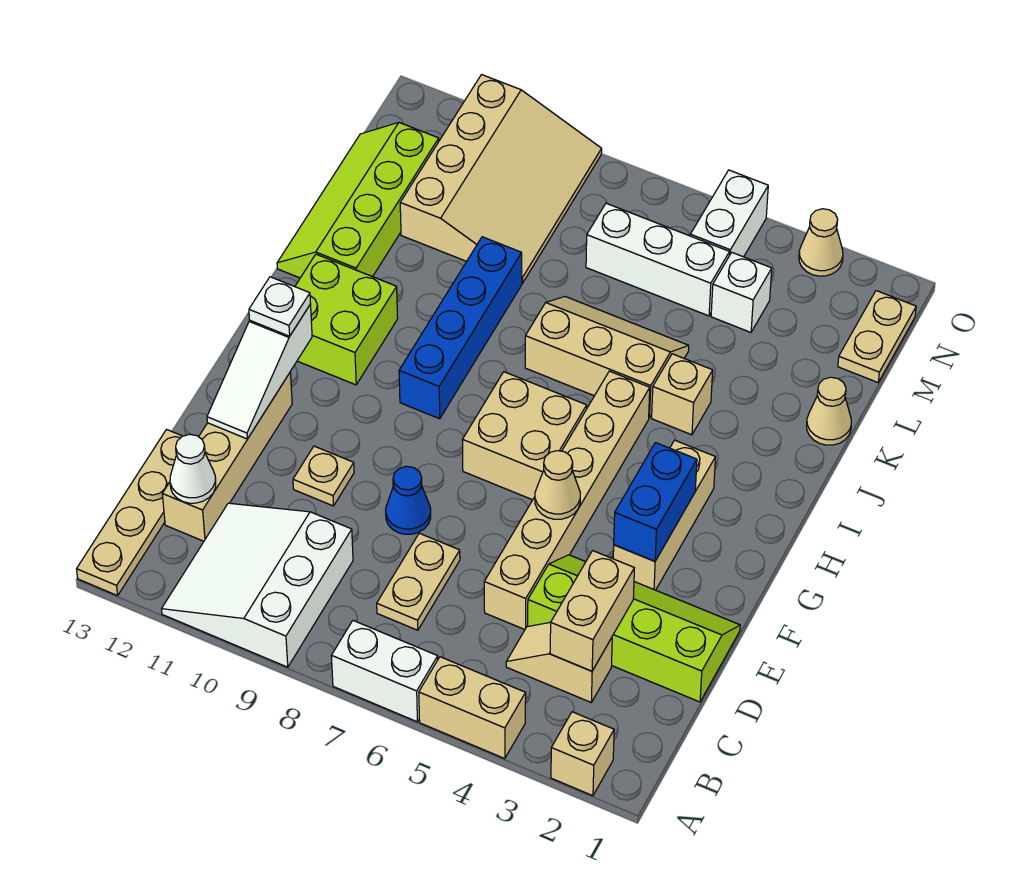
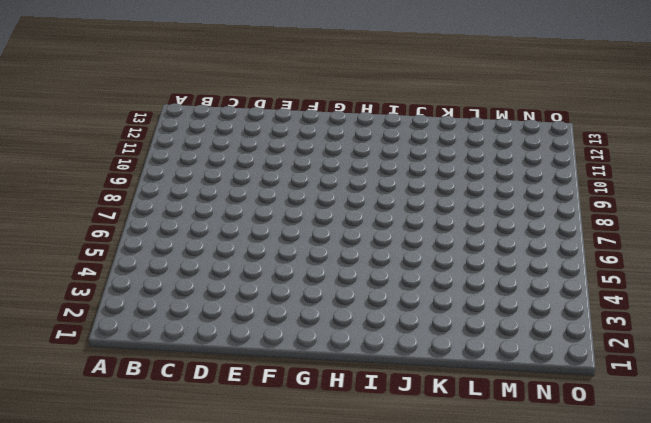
none -> tan brick A2 level 1
none -> tan brick A4:A5 level 1
none -> white brick A6:A7 level 1
none -> white slope A9:C11 level 1 top 9

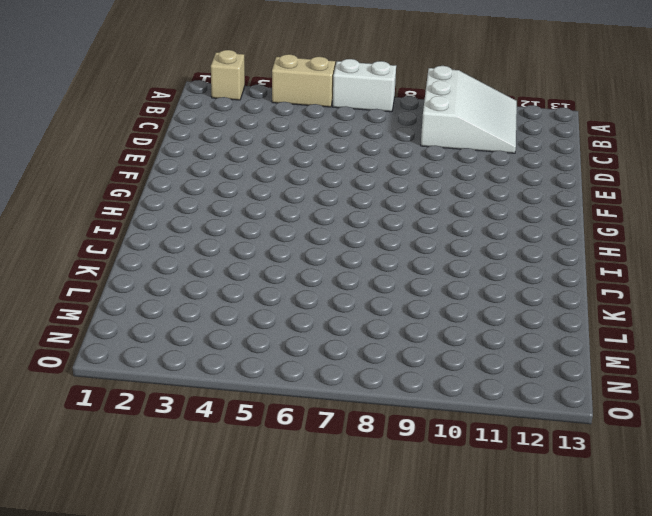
none -> tan plate A13:D13 level 1
none -> tan slope C3:C4 level 1 top 3
none -> tan plate C7:D7 level 1
none -> tan brick C12:F12 level 1

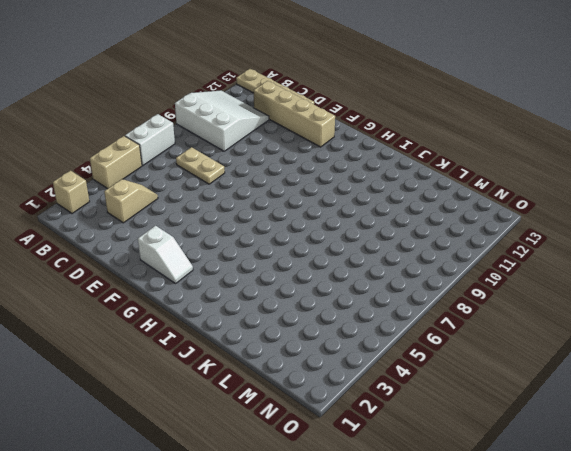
white slope F2:G2 level 1 top F -> none
none -> lime slope D1:E4 level 1 top D
none -> tan brick D5:I5 level 1
none -> blue cone E8 level 1
none -> tan plate E10 level 1

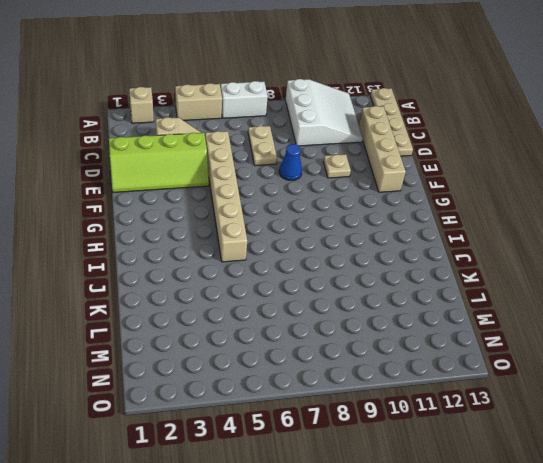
none -> tan brick F3:H3 level 1
none -> tan brick G6:H7 level 1
none -> blue brick H9:K9 level 1
none -> lime brick H11:I12 level 1

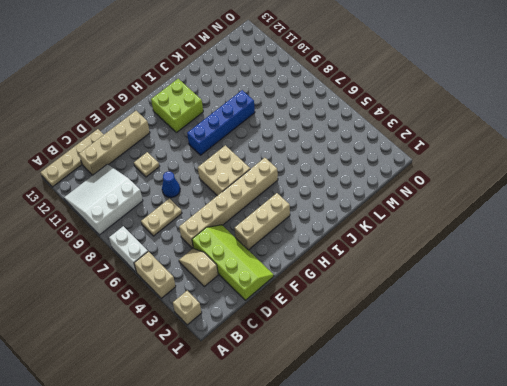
none -> tan brick J4 level 1
none -> tan slope J5:K7 level 1 top J
none -> lime slope J12:M13 level 1 top 12
none -> tan cone K1 level 1

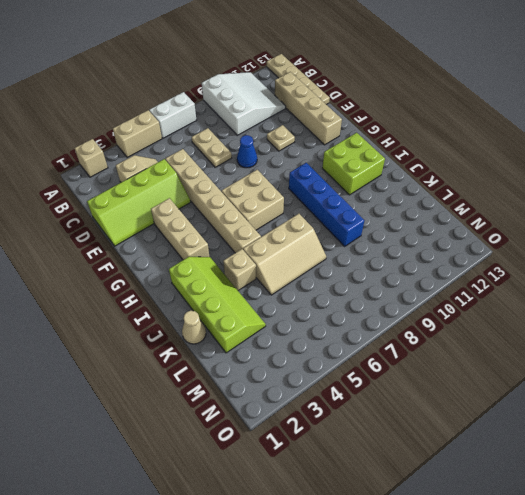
lime slope I2:L3 level 1 top 2 -> lime slope J12:M13 level 1 top 12
none -> tan slope L9:O11 level 1 top 11
none -> tan plate M1:N1 level 1
none -> white brick M4 level 1
none -> white brick M5:M7 level 1

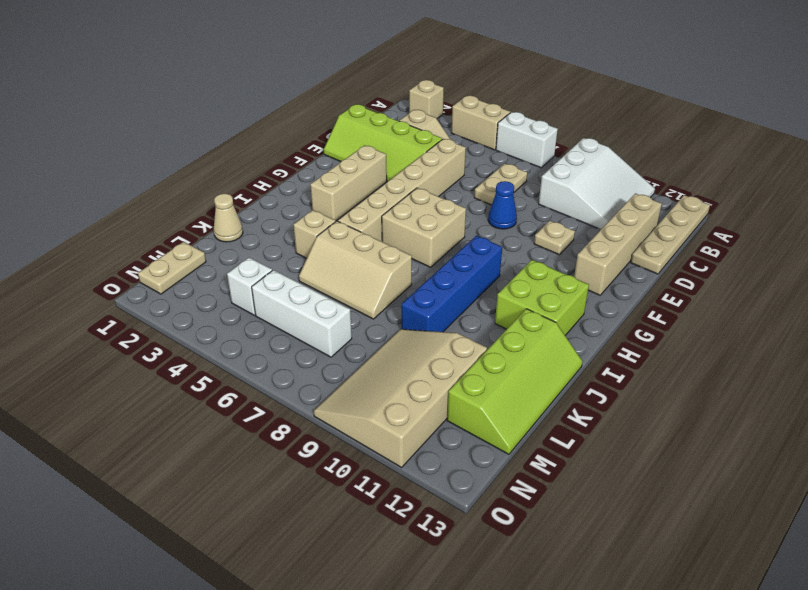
none -> white brick N5:O5 level 1
none -> tan cone O3 level 1
none -> tan brick C3:D3 level 2
none -> white cone C12 level 2

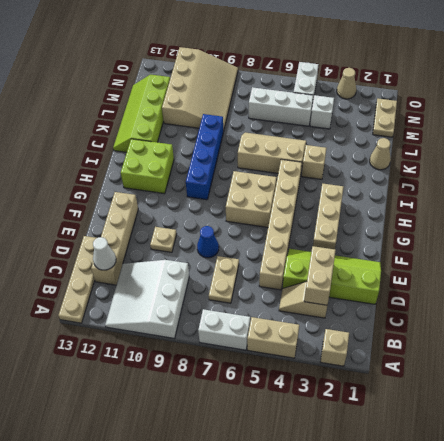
none -> white slope E12:G12 level 2 top G
none -> blue brick F3:G3 level 2
none -> tan cone F5 level 2
none -> white plate G12 level 3

